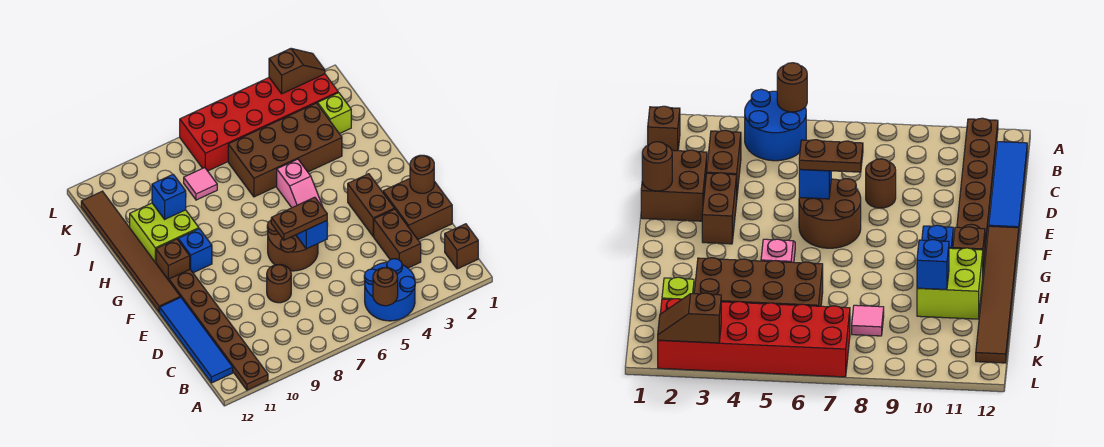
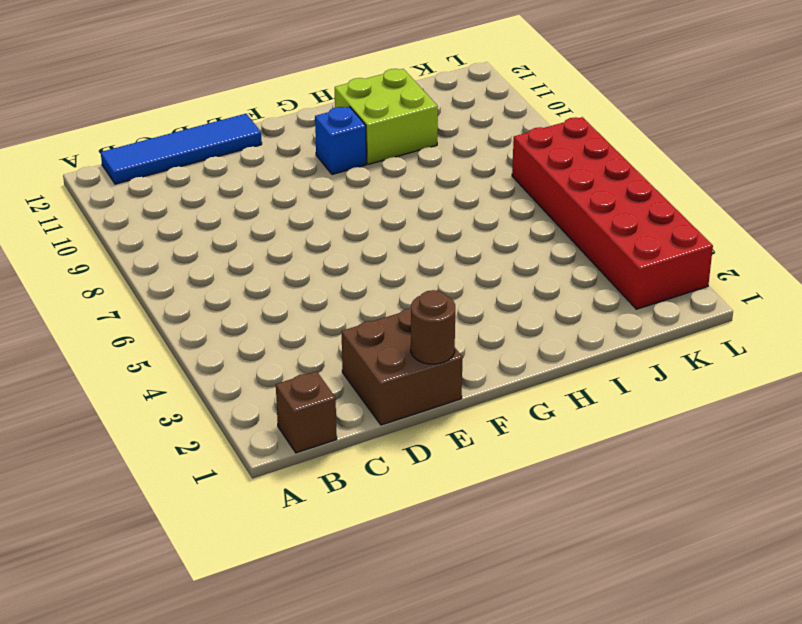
none -> blue round brick A4:B5 level 1
none -> brown plate A11:F11 level 1
none -> brown brick C3:D3 level 1

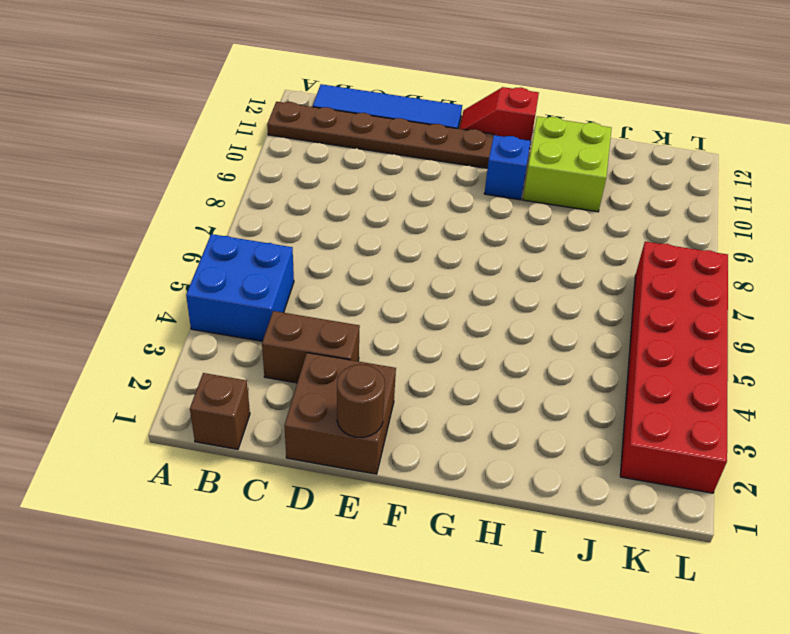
blue brick A4:B5 level 1 -> blue round brick A4:B5 level 1
red slope F12:G12 level 1 top G -> brown tile F12:K12 level 1
none -> brown round brick D8 level 1
none -> brown brick E3:F3 level 1
none -> brown round brick E6:F7 level 1

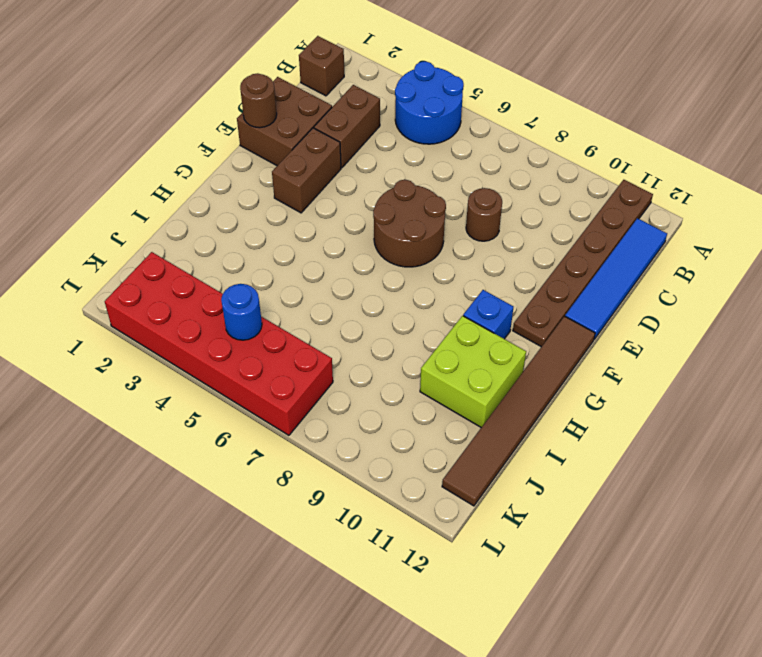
blue round brick K5 level 2 -> none
none -> pink slope G5:H5 level 1 top H
none -> brown brick G11 level 1
none -> brown brick I3:J6 level 1

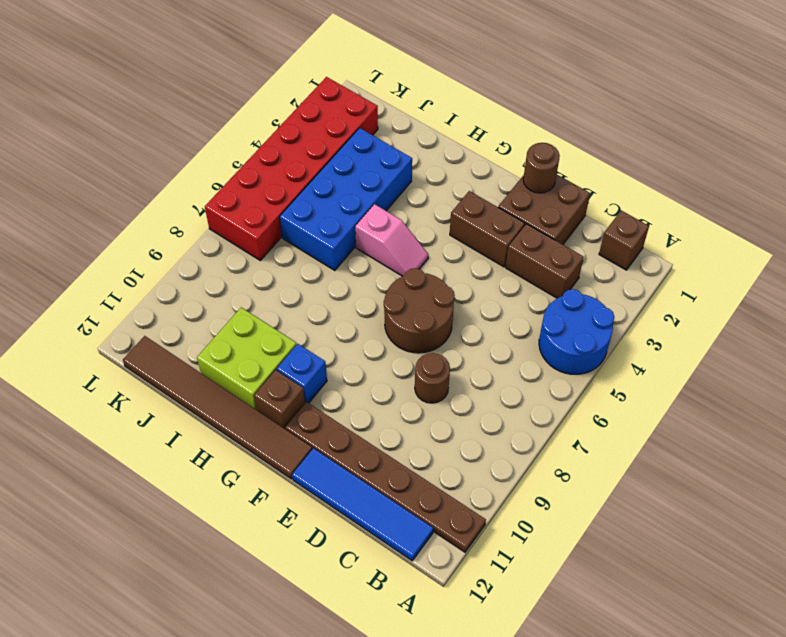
blue brick I3:J6 level 1 -> brown brick I3:J6 level 1
none -> lime brick J2 level 1
none -> pink tile J8 level 1
none -> brown round brick A5 level 2

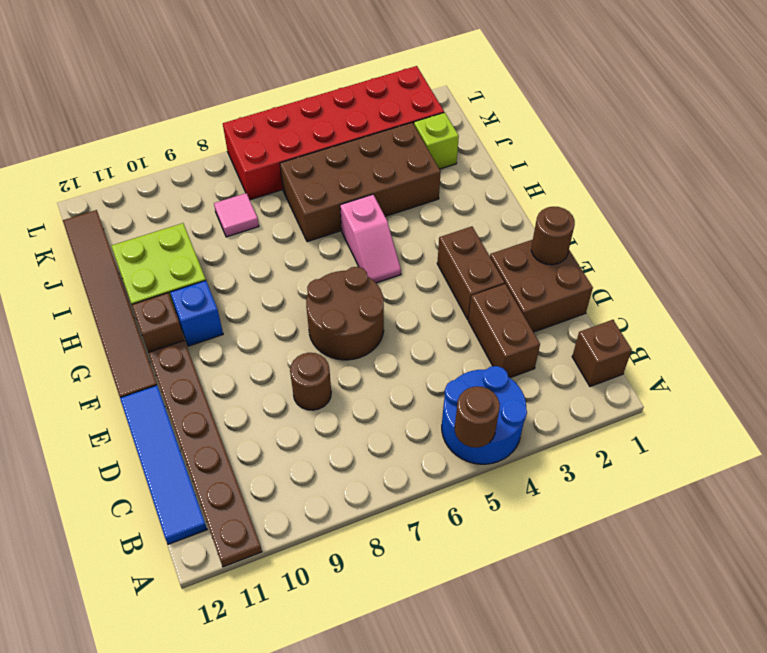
none -> blue brick E6 level 2
none -> blue brick I10 level 2
none -> brown slope L2:L3 level 2 top 3

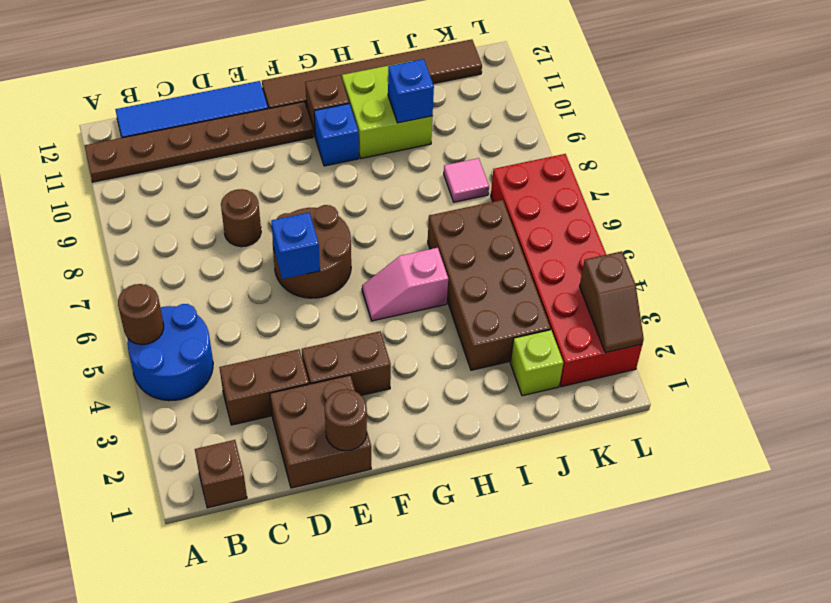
none -> brown plate E6:E7 level 3

